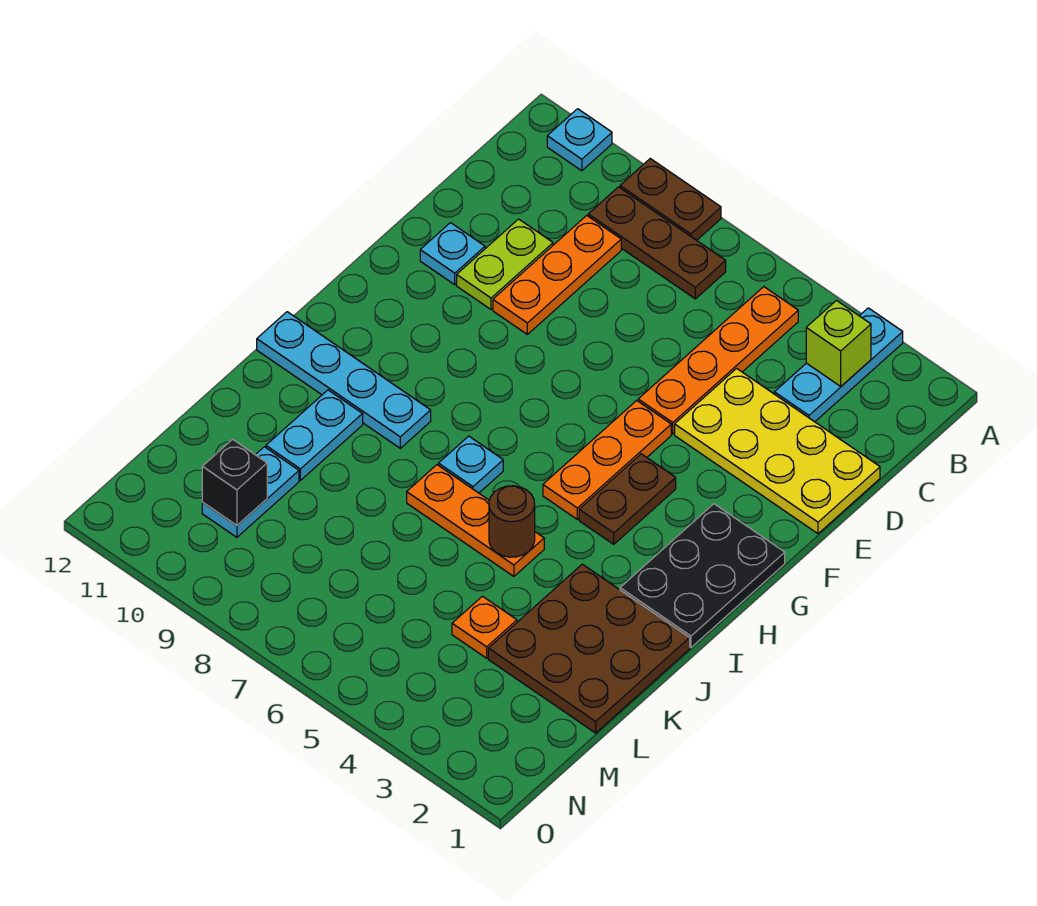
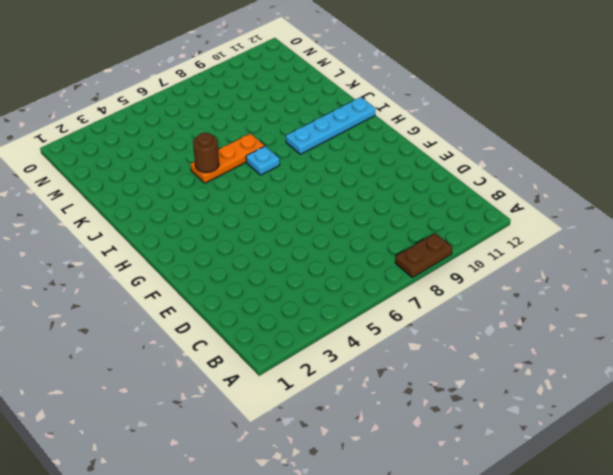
none -> cyan plate A3:C3 level 1
none -> cyan plate A11 level 1
none -> orange plate B5:E5 level 1

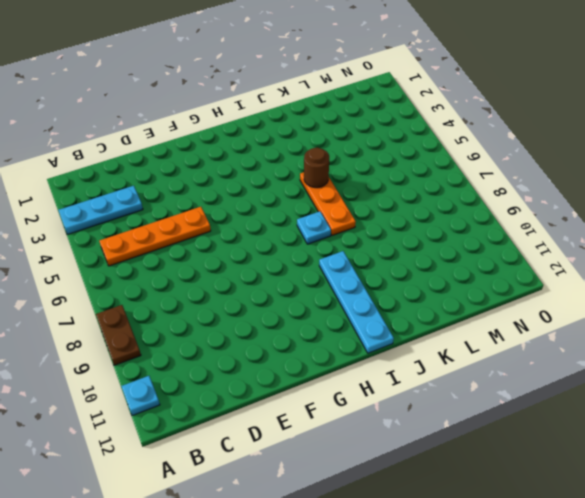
none -> brown plate B7:B9 level 1
none -> orange plate C9:E9 level 1
none -> yellow plate D1:E4 level 1

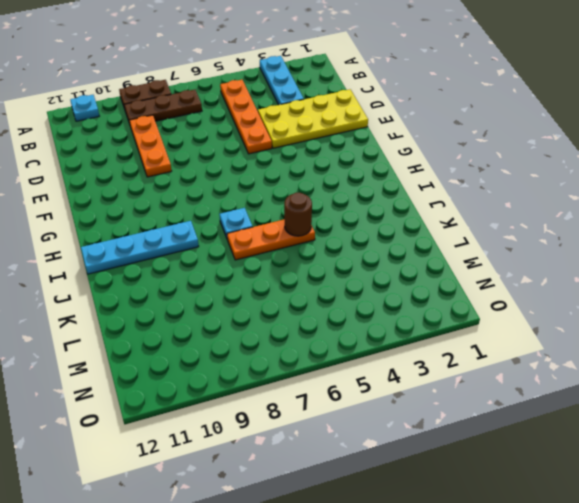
none -> lime plate D10:E10 level 1
none -> cyan plate E11 level 1
none -> orange plate F5:H5 level 1

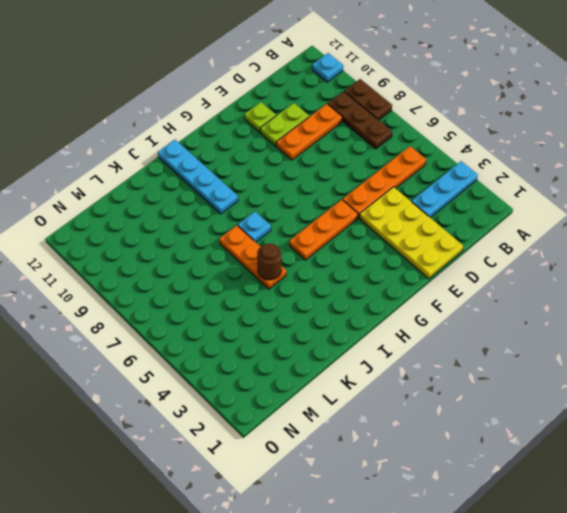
lime plate E11 level 1 -> cyan plate E11 level 1
none -> black plate G1:I2 level 1
none -> brown plate G4:H4 level 1
none -> brown plate J1:L3 level 1

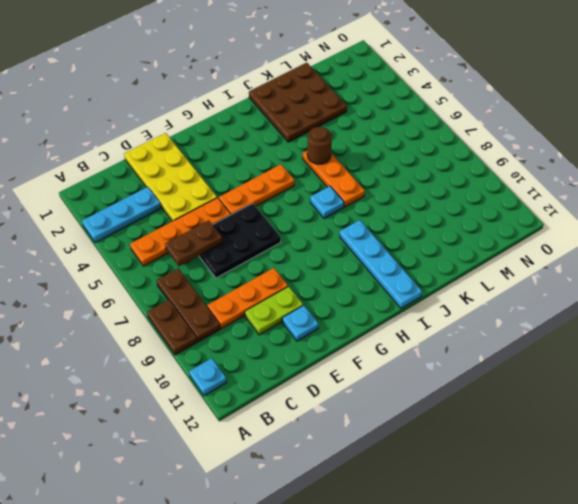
brown plate C6:D6 level 2 -> brown plate G4:H4 level 1
black plate D6:F7 level 1 -> black plate G1:I2 level 1
none -> cyan plate J10:K10 level 1
none -> orange plate L4 level 1
none -> cyan plate L10:M10 level 1

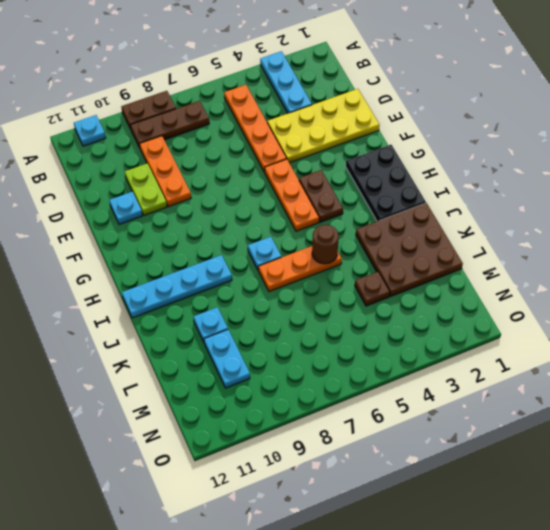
cyan plate K10 level 1 -> cyan plate J10:K10 level 1
brown plate L4 level 1 -> orange plate L4 level 1
none -> lime brick B3 level 2
none -> black brick M10 level 2

